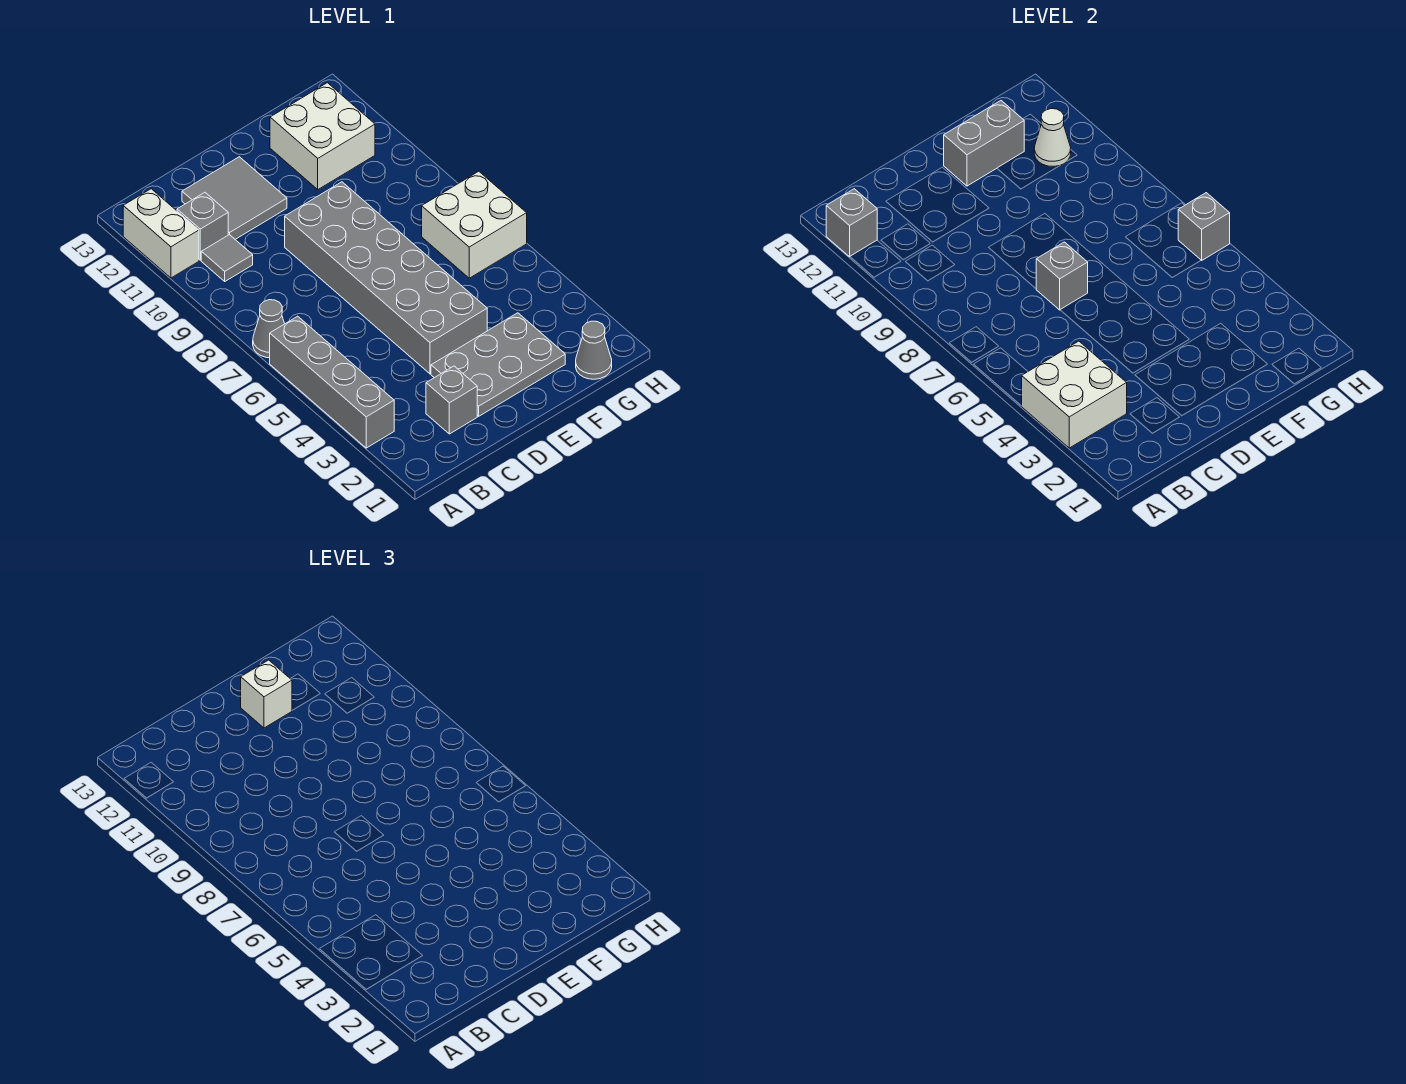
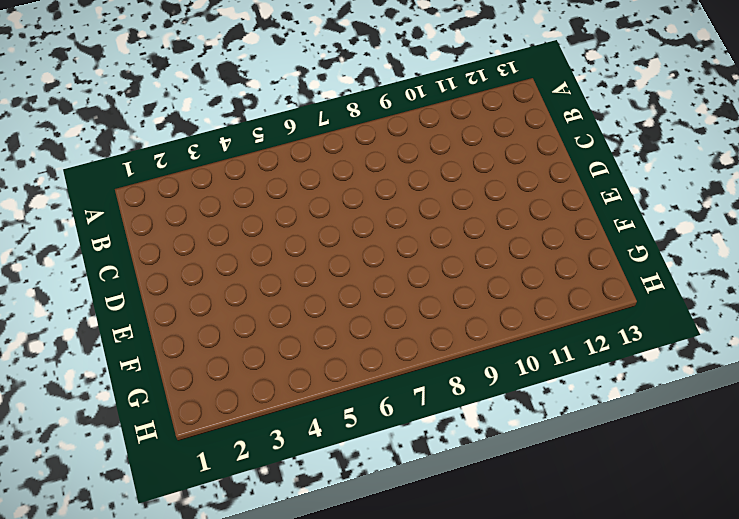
none -> grey brick A3:A6 level 1
none -> grey cone A7 level 1
none -> white brick A11:A12 level 1

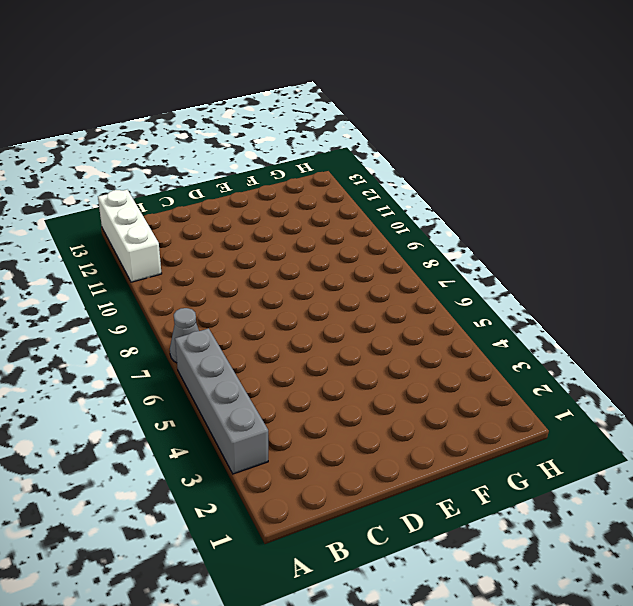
white brick A11:A13 level 1 -> white brick A11:A12 level 1
none -> grey tile B10 level 1
none -> grey brick B11 level 1
none -> grey brick C2 level 1

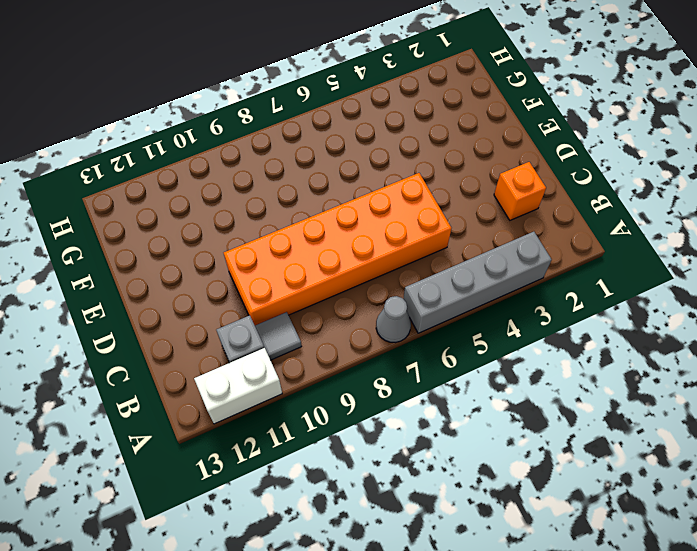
orange brick C2 level 1 -> grey brick C2 level 1
orange brick C5:D10 level 1 -> grey brick D4:E9 level 1
none -> grey tile C11:D12 level 1
none -> grey plate D2:F3 level 1
none -> white brick F11:G12 level 1

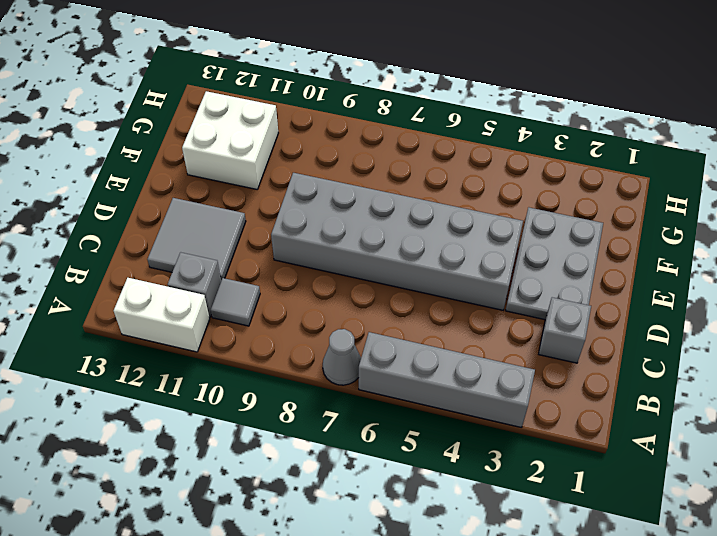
none -> grey cone G1 level 1
none -> white brick G6:H7 level 1
none -> white brick A3:B4 level 2

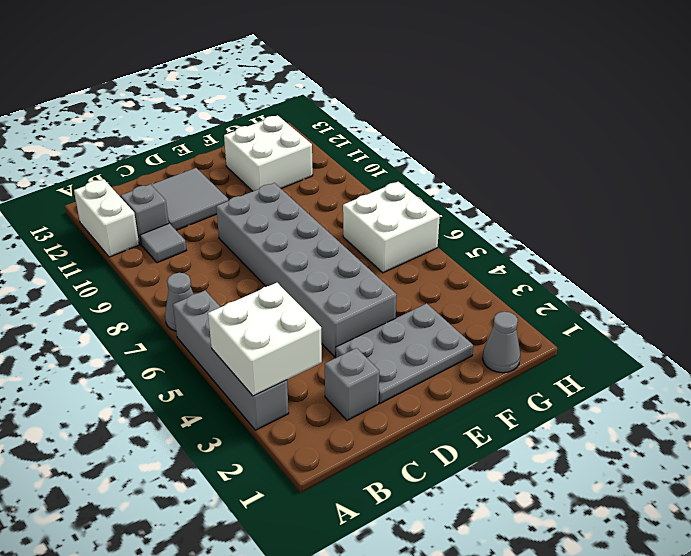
none -> grey brick A12 level 2
none -> grey brick D7 level 2
none -> grey brick E12:F12 level 2

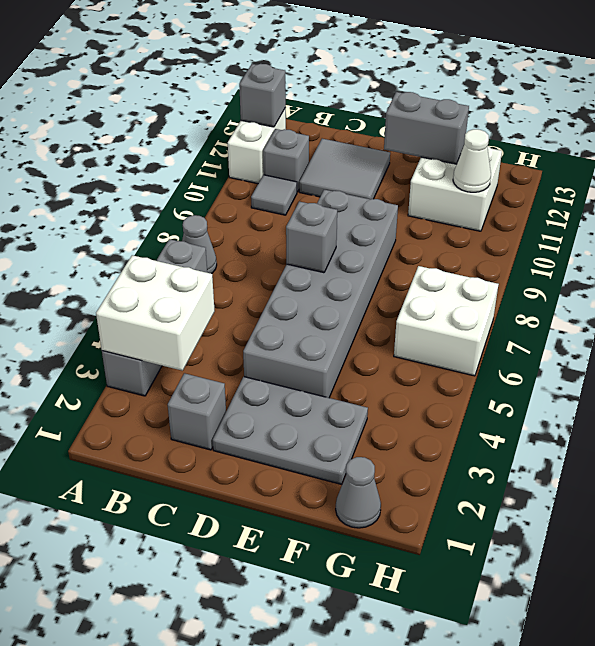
none -> grey brick H6 level 2
none -> white brick E12 level 3

